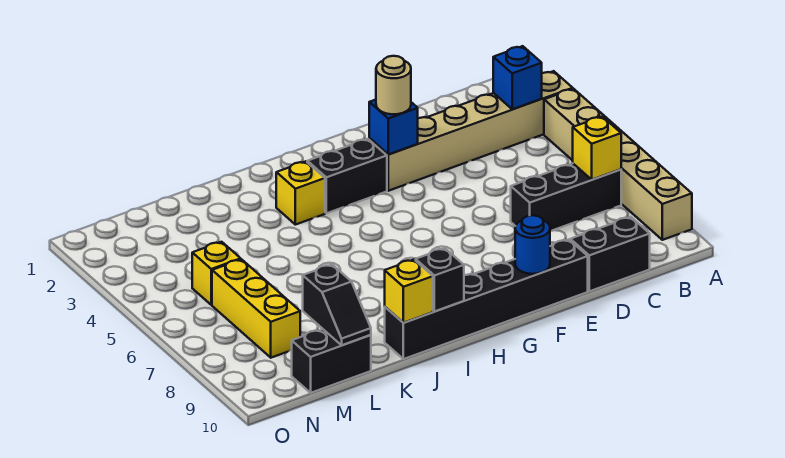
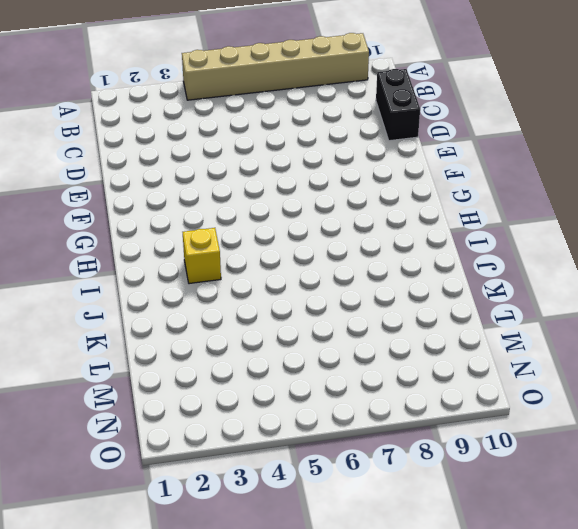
none -> tan brick A3:F3 level 1
none -> black brick B7:D7 level 1
none -> black brick E10:J10 level 1

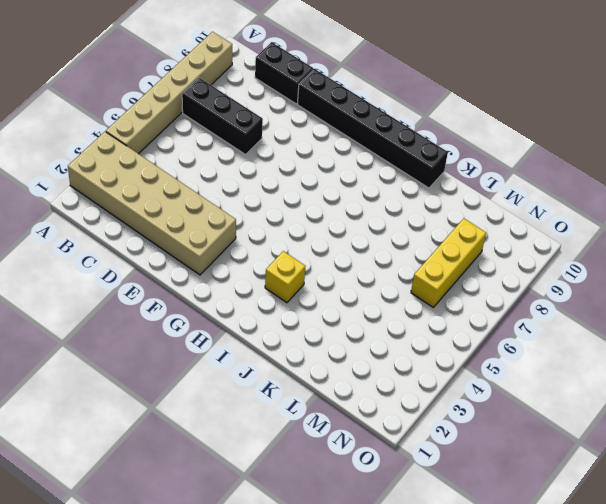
tan brick A2:F3 level 1 -> tan brick A3:F3 level 1
none -> black brick G3:H3 level 1
none -> black brick L10:M10 level 1
none -> yellow brick M5 level 1

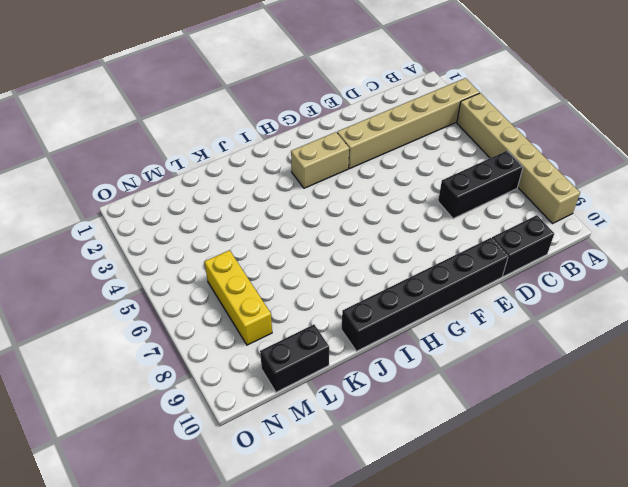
tan brick G3:H3 level 1 -> black brick G3:H3 level 1
none -> yellow brick I3 level 1
none -> yellow brick M5 level 1
none -> blue brick B3 level 2

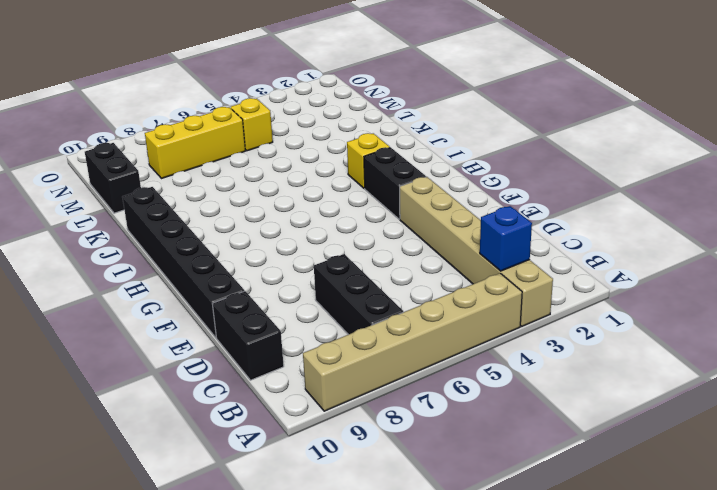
none -> yellow brick B7 level 2
none -> blue brick F3 level 2
none -> blue round brick F10 level 2

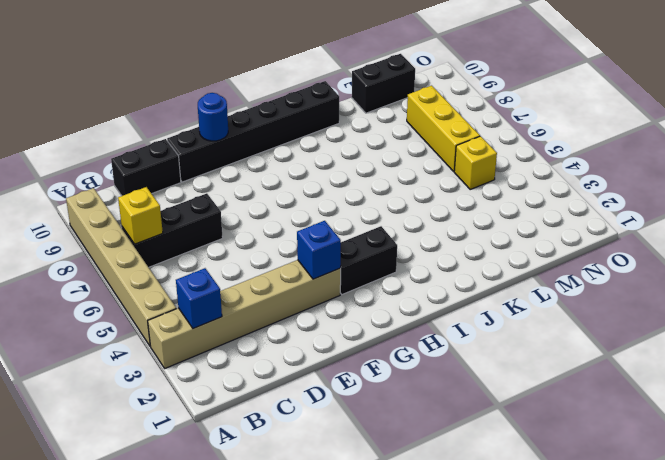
none -> yellow brick I3 level 1
none -> black brick I10 level 2
none -> yellow brick J10 level 2

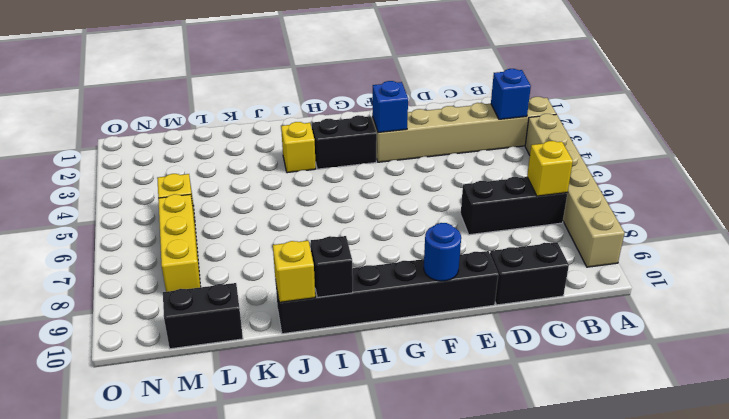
none -> black slope L9:L10 level 2 top 9
none -> tan round brick F3 level 3

